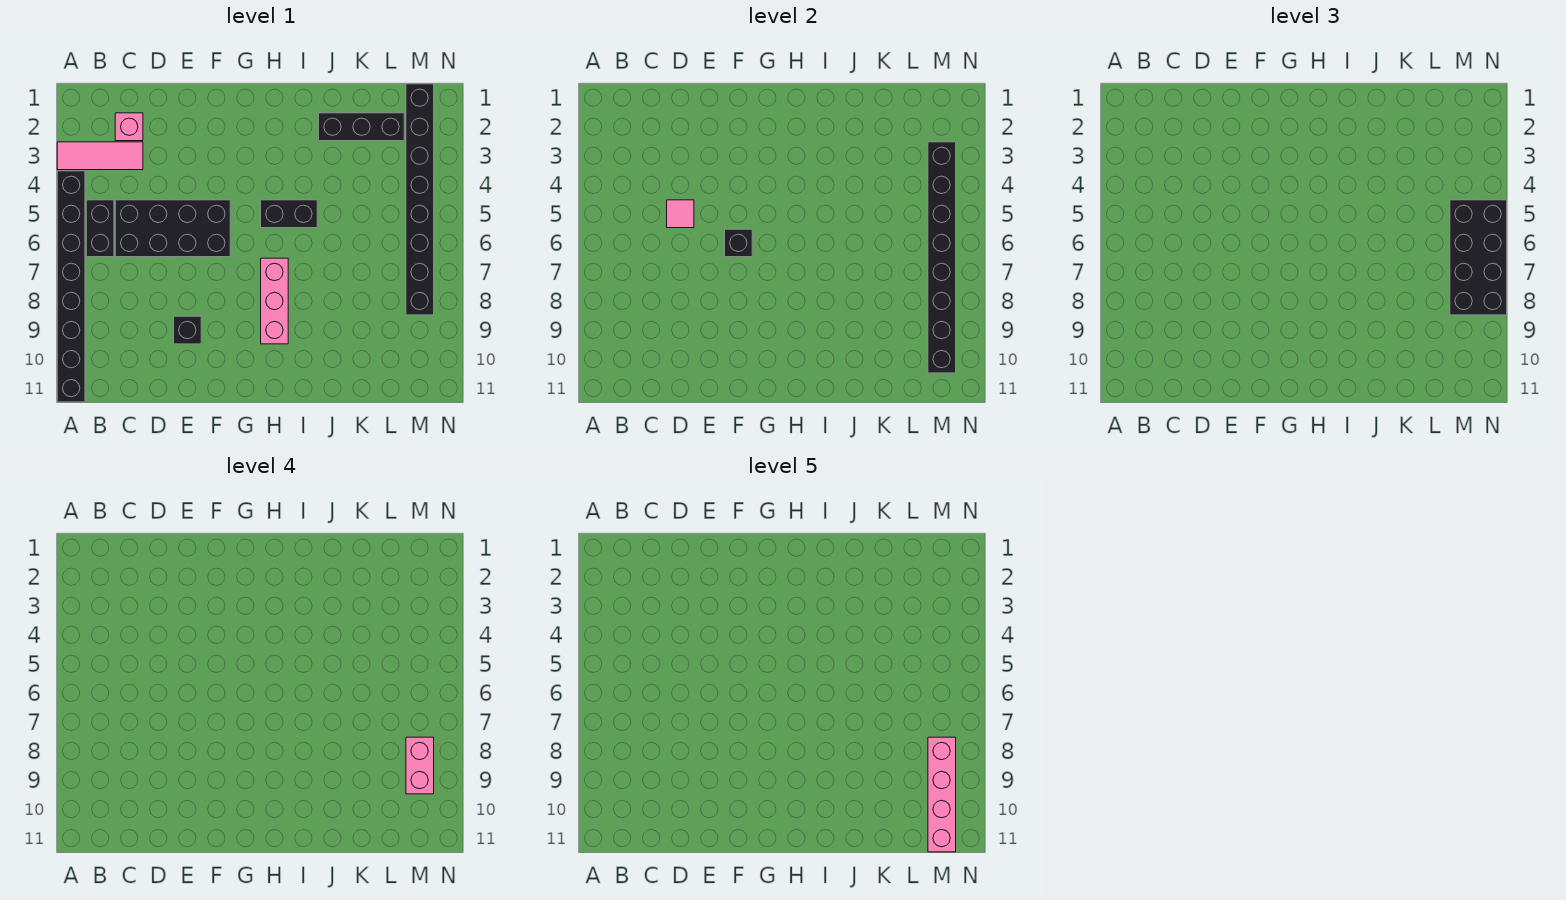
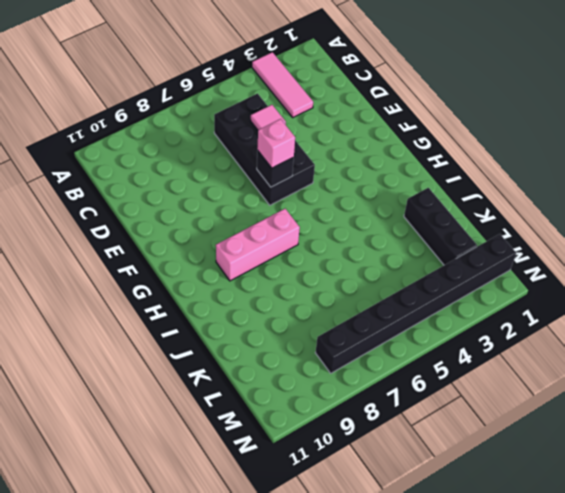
pink brick F6 level 3 -> pink brick C2 level 1
none -> black brick A4:A11 level 1
none -> black brick B5:B6 level 1
none -> black brick E9 level 1

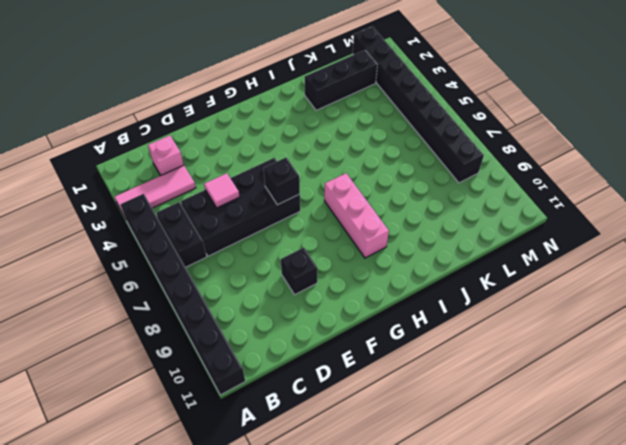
none -> black brick H5:I5 level 1
none -> black brick M3:M10 level 2
none -> black brick M5:N8 level 3

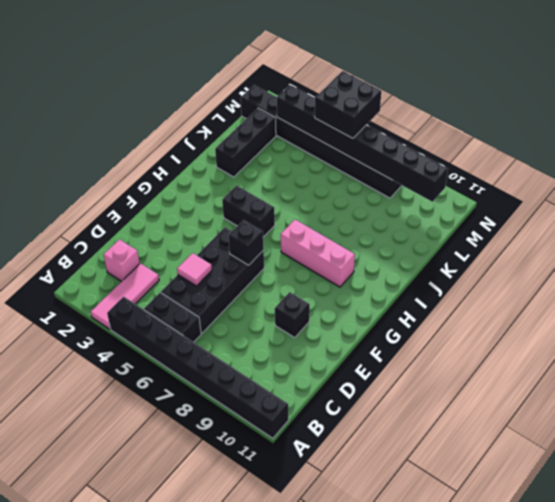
black brick H4:H5 level 1 -> black brick H5:I5 level 1
black brick M5:N6 level 3 -> black brick M5:N8 level 3
none -> pink brick M8:M9 level 4
none -> pink brick M8:M11 level 5

